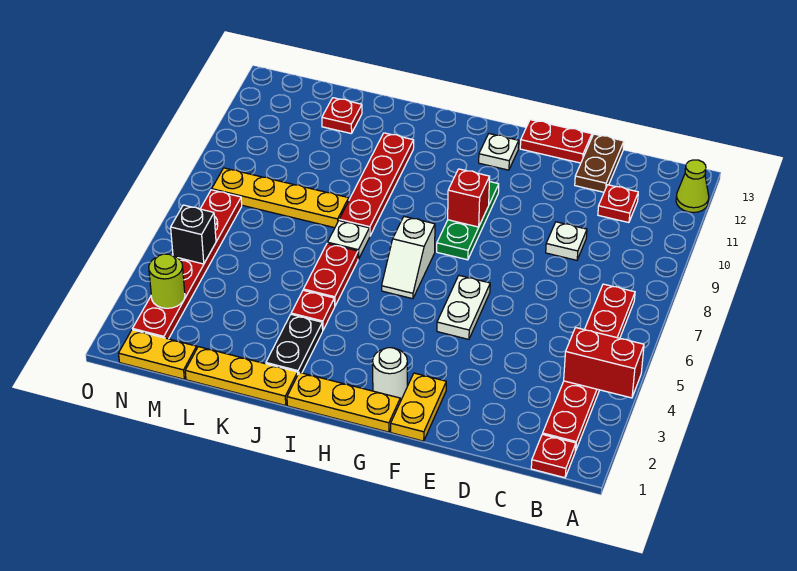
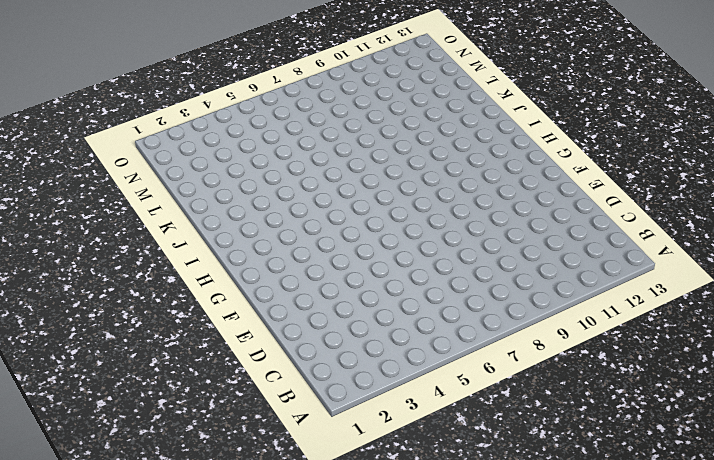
none -> lime cone A12 level 1
none -> red plate B1 level 1
none -> red plate B2:B7 level 1

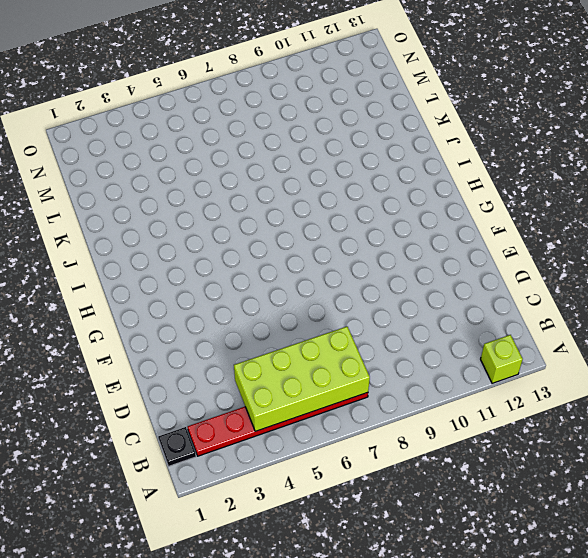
lime brick A12 level 1 -> lime cone A12 level 1
black plate B1 level 1 -> red plate B1 level 1
lime brick B4:C7 level 2 -> red brick A4:B4 level 2
none -> red plate C11 level 1
none -> white plate D9 level 1
none -> brown plate D12:D13 level 1

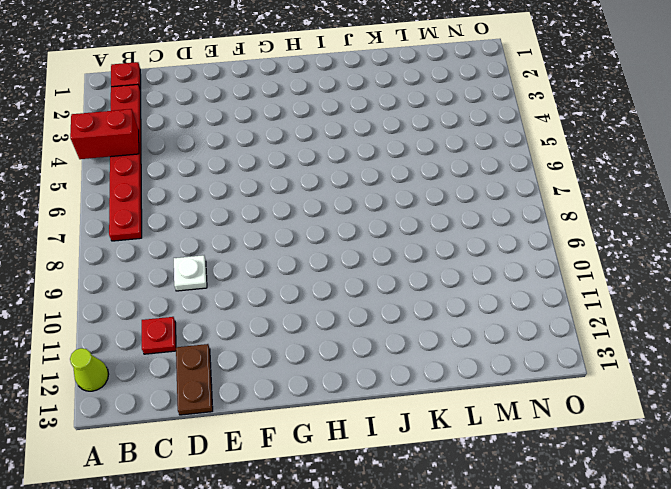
none -> red plate E13:F13 level 1
none -> yellow plate F1:F2 level 1
none -> white plate F5:F6 level 1

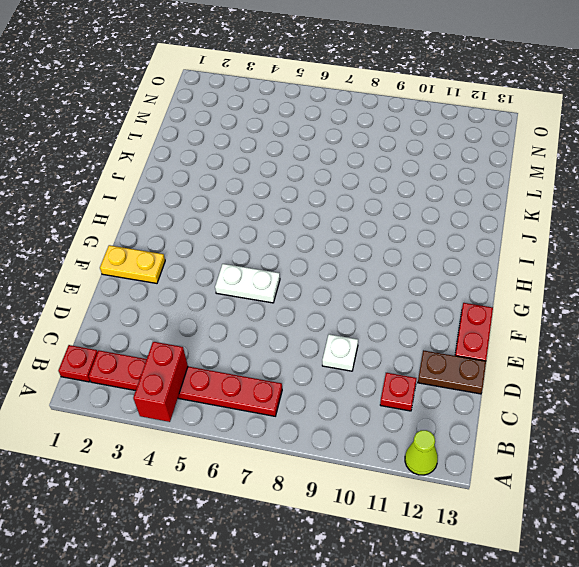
none -> yellow plate G1:I1 level 1
none -> white round brick G2 level 1
none -> green plate G8:G10 level 1

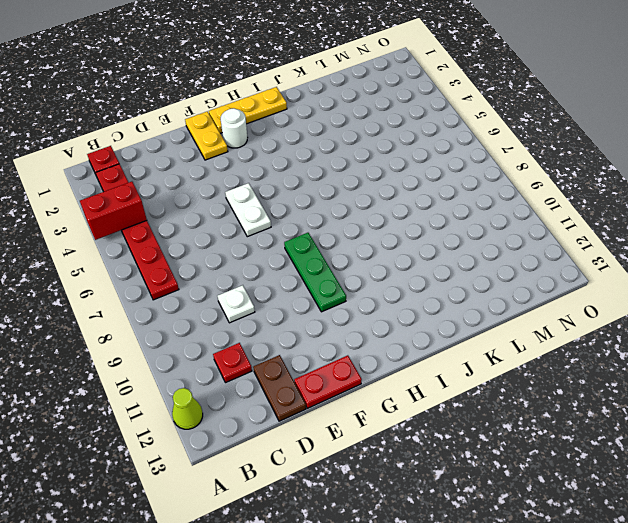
none -> white plate G12 level 1
none -> white slope H6:H7 level 1 top 7
none -> yellow plate J1:L1 level 1

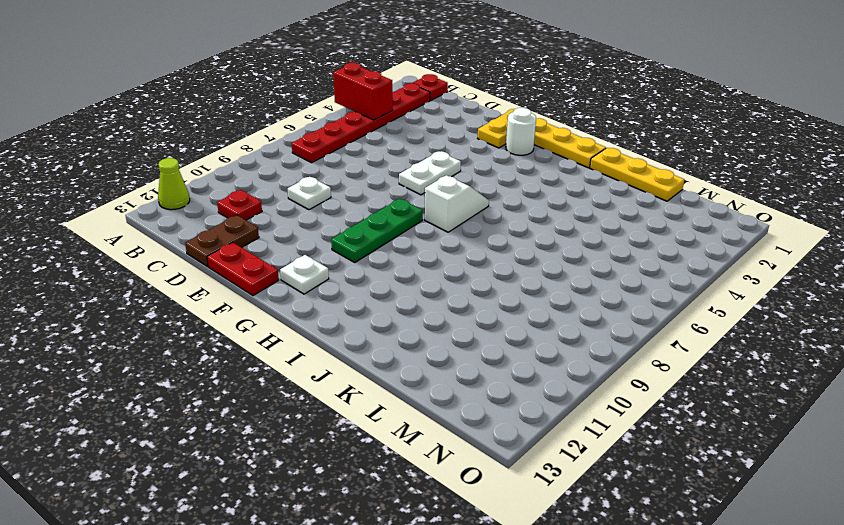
none -> black plate J2:J3 level 1
none -> red plate J4 level 1
none -> red plate J5:J6 level 1

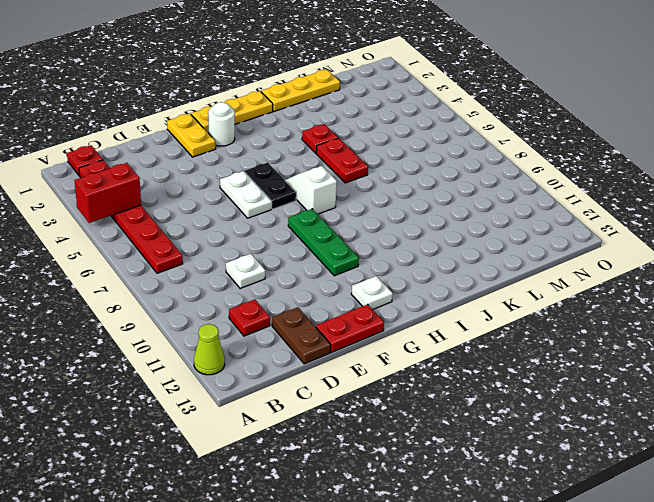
black plate G5:G6 level 1 -> black plate J2:J3 level 1
none -> white plate J7 level 1
none -> red plate J8:J11 level 1
none -> yellow plate K8:N8 level 1

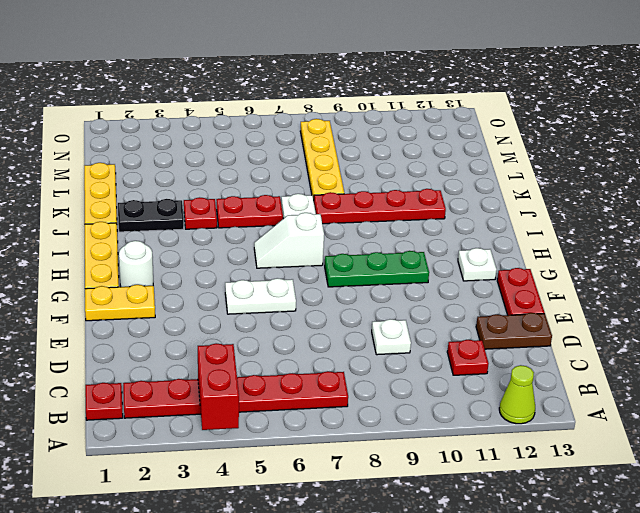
none -> red plate L12 level 1
none -> yellow plate M1:N1 level 1
none -> red plate N2:N7 level 1

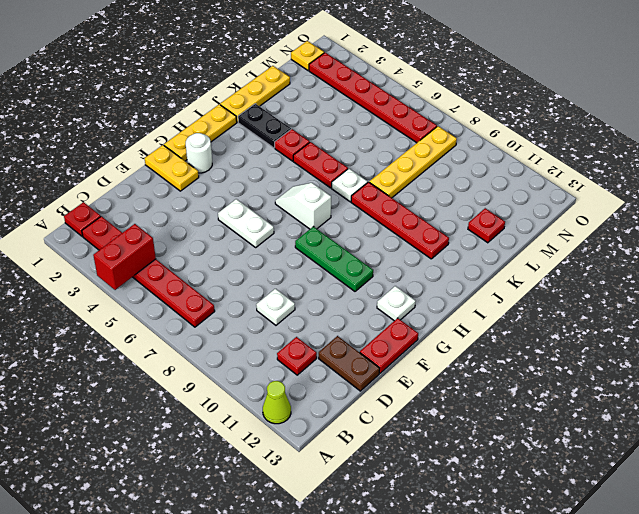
yellow plate N1 level 1 -> yellow plate M1:N1 level 1
none -> red brick G9 level 2
none -> lime round brick N3 level 2
none -> black brick N5 level 2

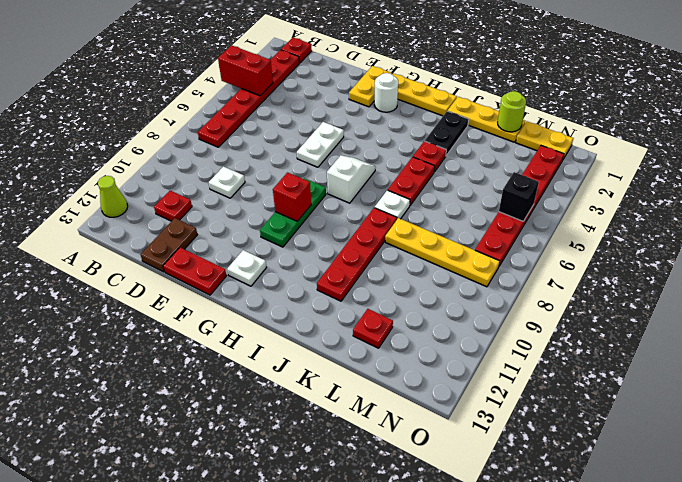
lime round brick L1 level 2 -> lime round brick N3 level 2

